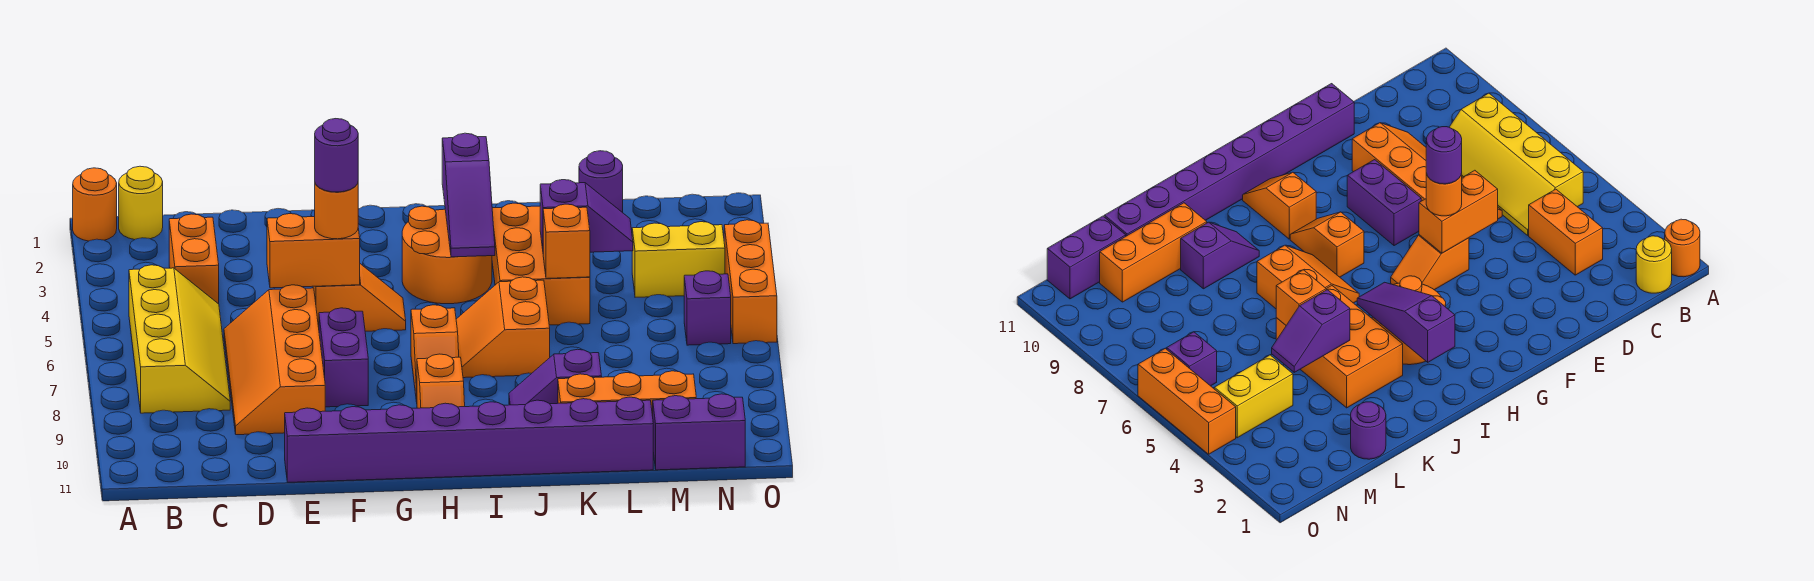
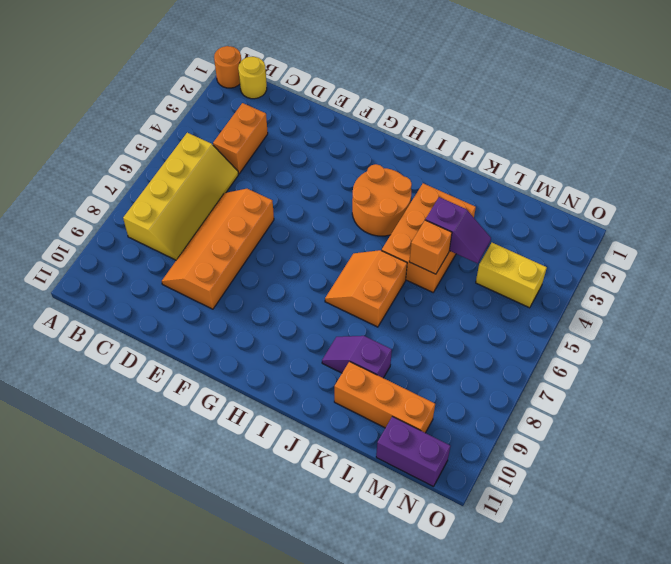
none -> purple brick E11:L11 level 1
none -> orange slope F5:G5 level 1 top F
none -> purple brick F7:F8 level 1

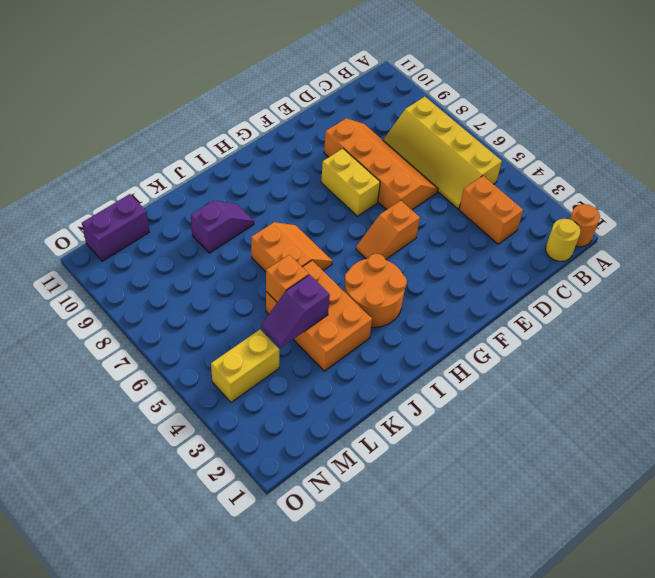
yellow brick F7:F8 level 1 -> purple brick F7:F8 level 1
none -> purple brick E11:L11 level 1
none -> orange slope H7:H8 level 1 top 7
none -> orange slope H9:H10 level 1 top 9

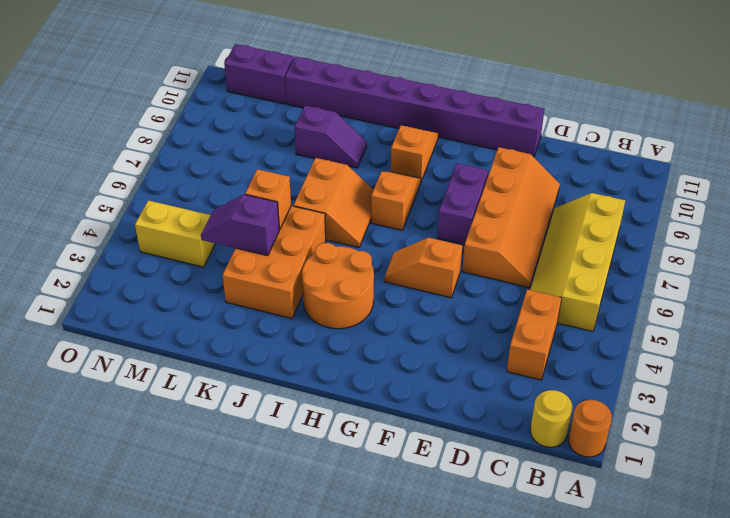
none -> orange brick K10:M10 level 1
none -> purple round brick L1 level 1
none -> purple brick N6 level 1

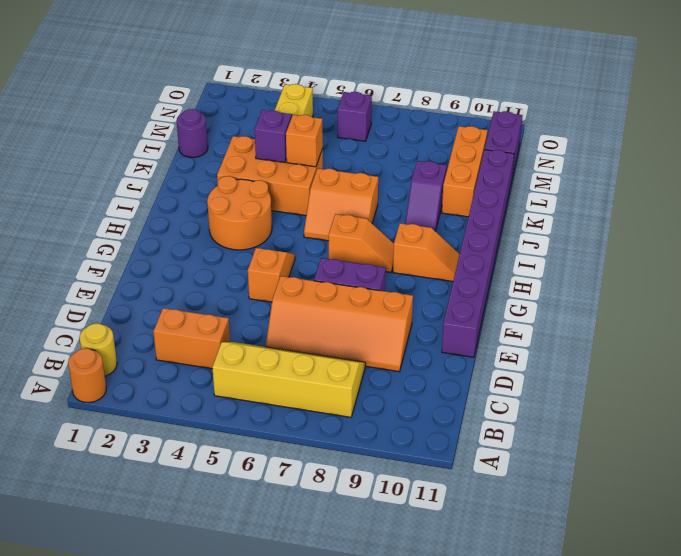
none -> orange brick O4:O6 level 1
none -> orange brick E5:F5 level 2
none -> purple slope I2:I4 level 2 top 2

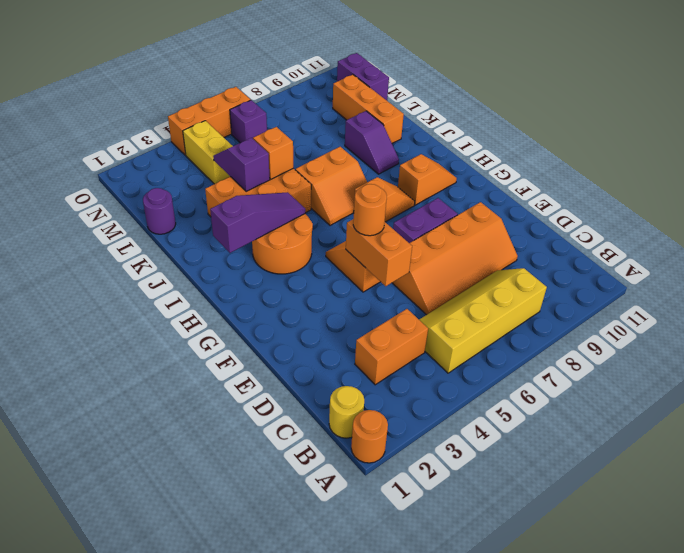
none -> purple brick E11:L11 level 1
none -> purple round brick F5 level 4

